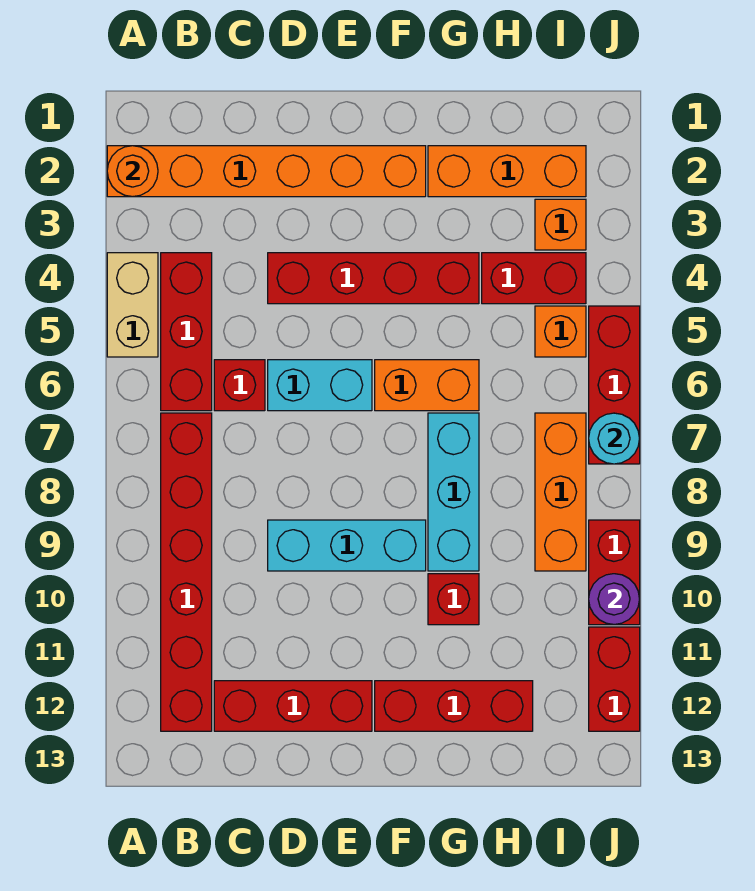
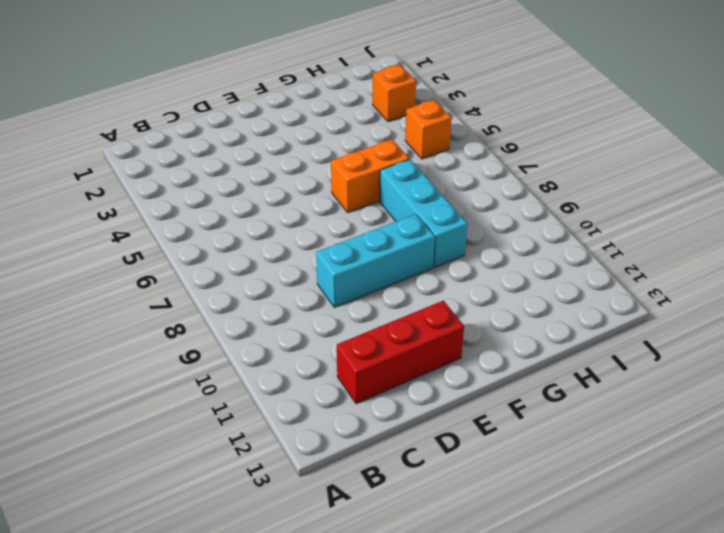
none -> orange brick A2:F2 level 1
none -> tan brick A4:A5 level 1
none -> red brick B4:B6 level 1

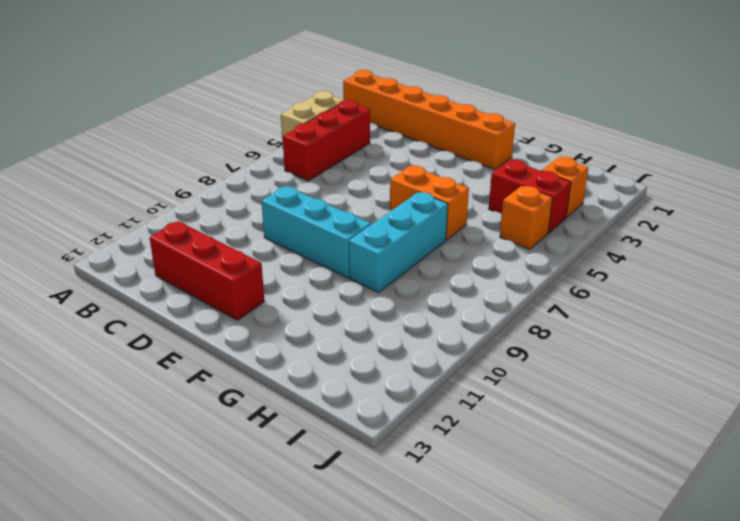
none -> red brick B7:B12 level 1
none -> red brick C6 level 1
none -> red brick D4:G4 level 1

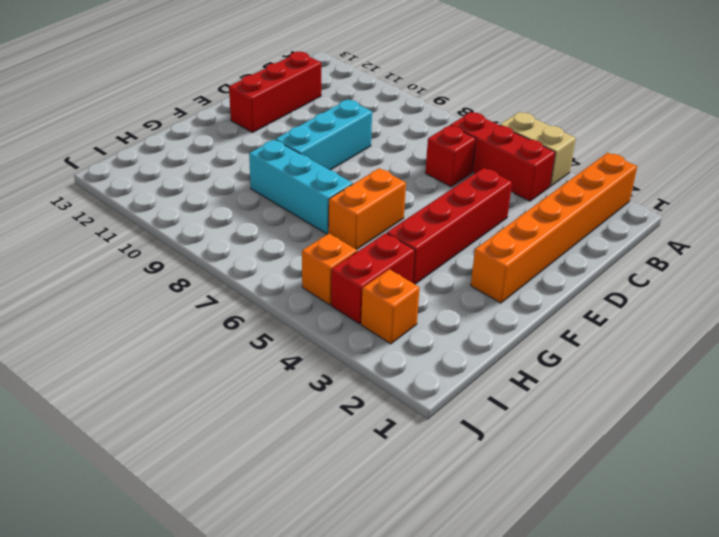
none -> red brick B7:B12 level 1
none -> cyan brick D6:E6 level 1
none -> red brick F12:H12 level 1

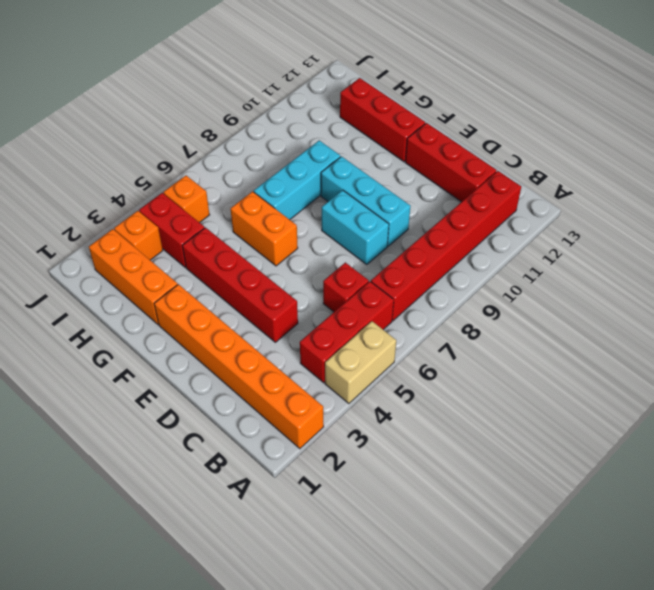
cyan brick D8:E8 level 1 -> cyan brick D6:E6 level 1
none -> red brick G10 level 1
none -> orange brick I7:I9 level 1
none -> red brick J5:J7 level 1

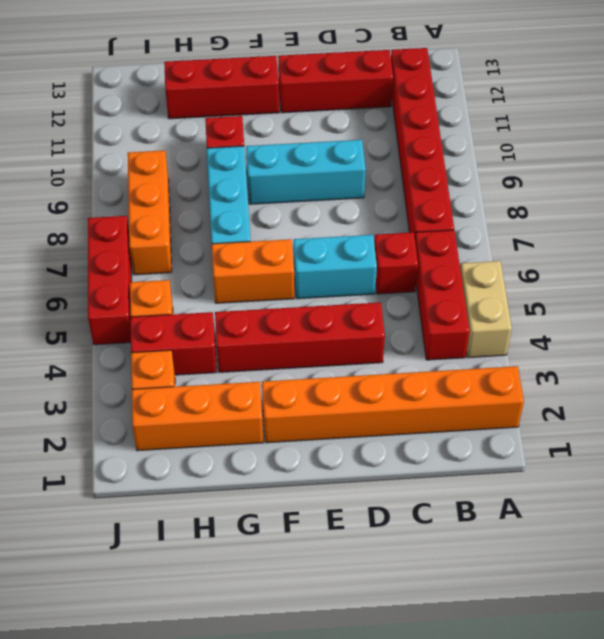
none -> red brick J9:J10 level 1
none -> red brick J11:J12 level 1
none -> orange round brick A2 level 2

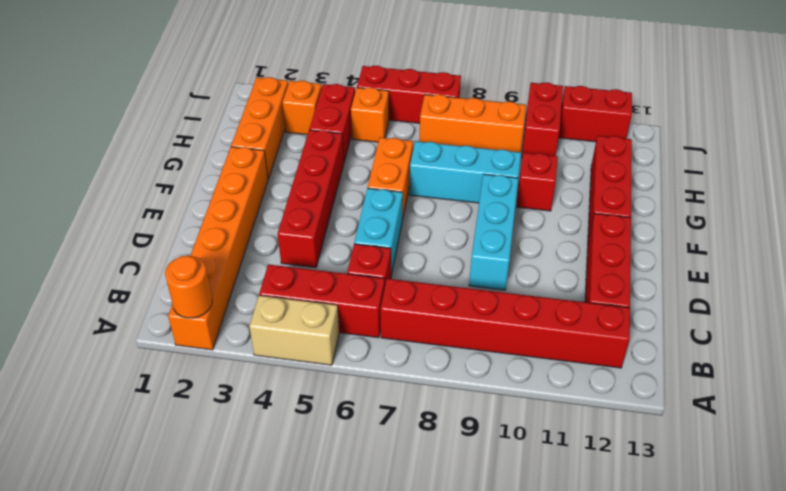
red brick I10:J10 level 1 -> red brick J9:J10 level 1
none -> cyan round brick J7 level 2
none -> purple round brick J10 level 2

